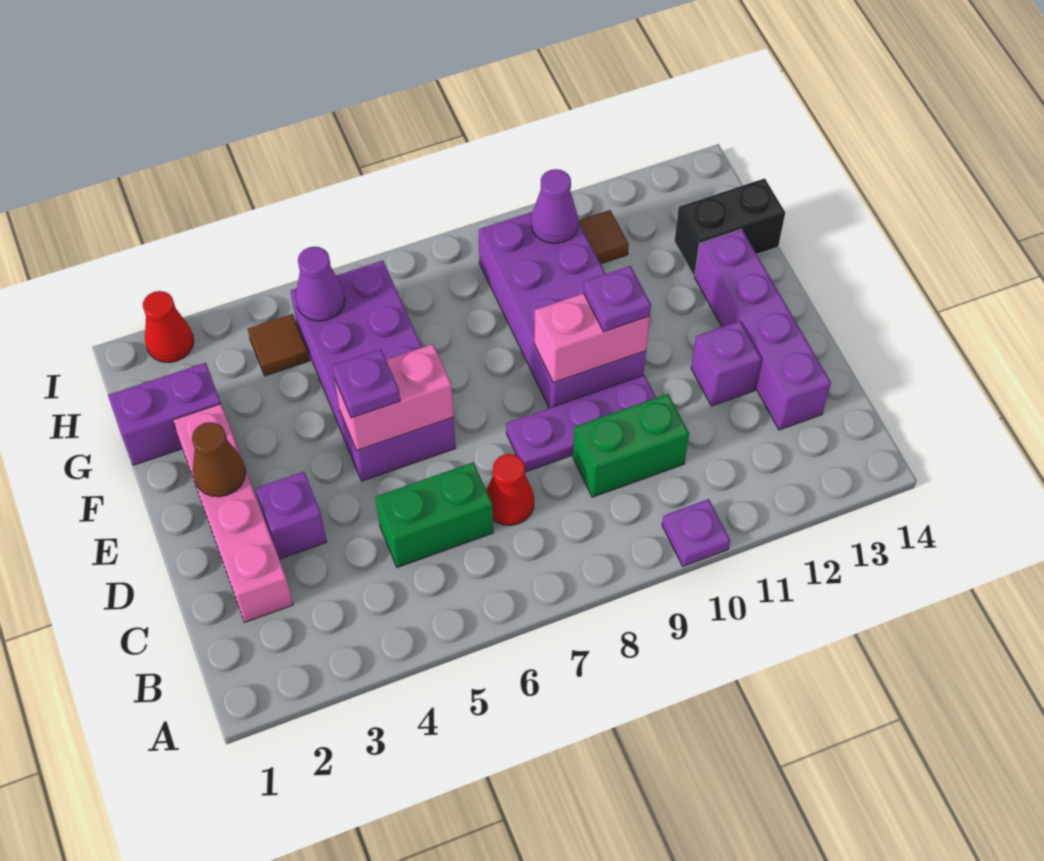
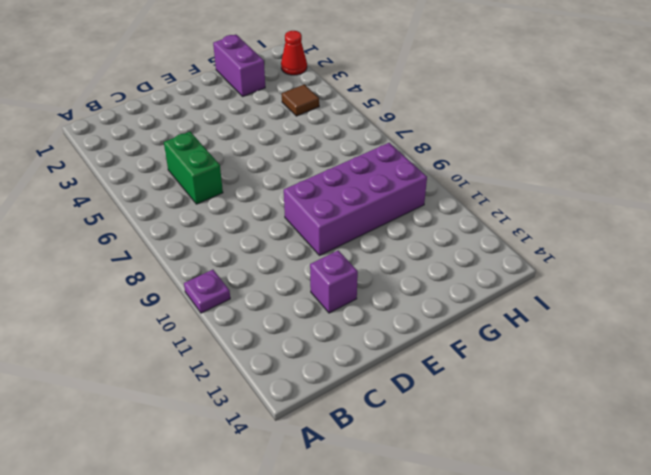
none -> pink brick C2:F2 level 1
none -> red cone C7 level 1
none -> green brick C9:C10 level 1

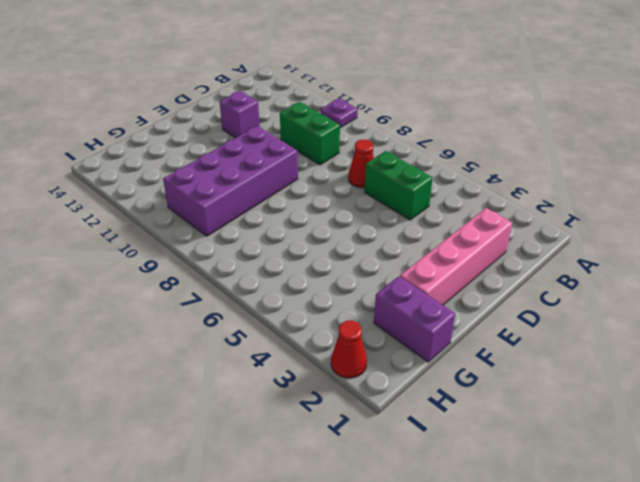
none -> purple brick C13:F13 level 1
none -> purple brick D3 level 1
none -> purple plate D8:D10 level 1

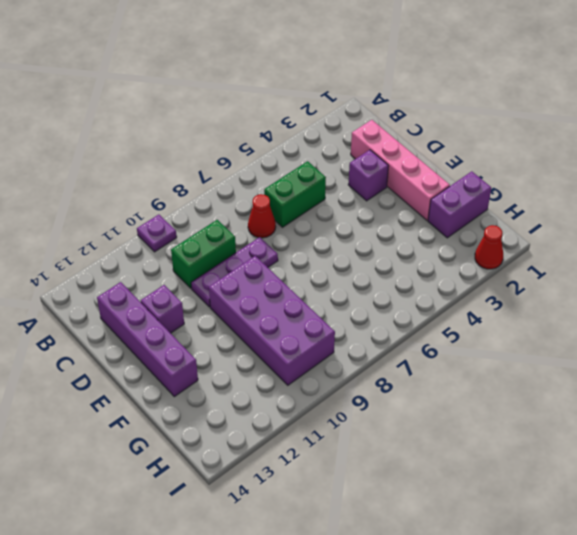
none -> purple brick E5:H6 level 1
none -> black brick G13:G14 level 1
none -> brown tile H4 level 1

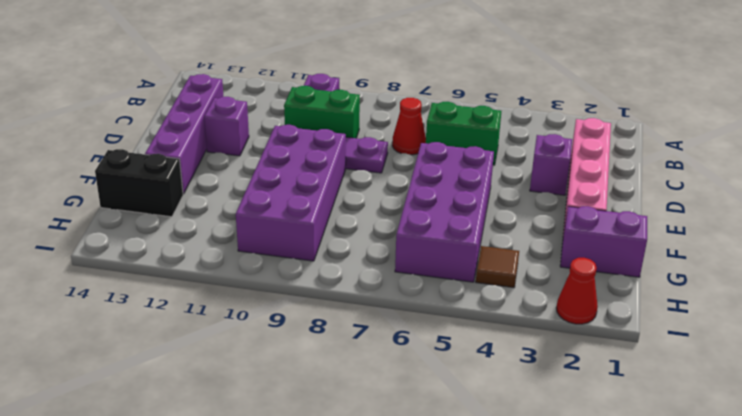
none -> brown tile H11 level 1
none -> brown cone E2 level 2
none -> pink brick E5:E6 level 2

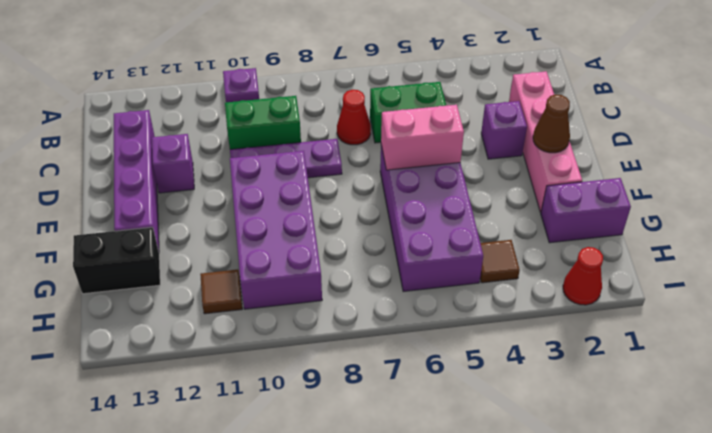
none -> pink brick E9:E10 level 2
none -> purple cone H5 level 2
none -> purple cone H10 level 2

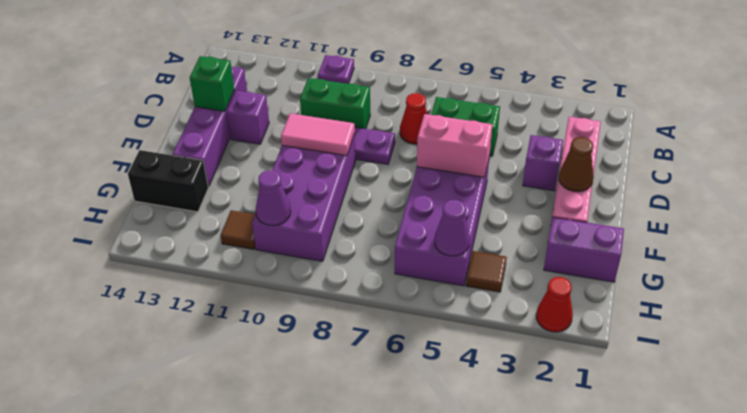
green brick D13 level 2 -> none
pink tile E9:E10 level 2 -> pink brick E9:E10 level 2
none -> purple plate E5 level 3
none -> purple plate E10 level 3

